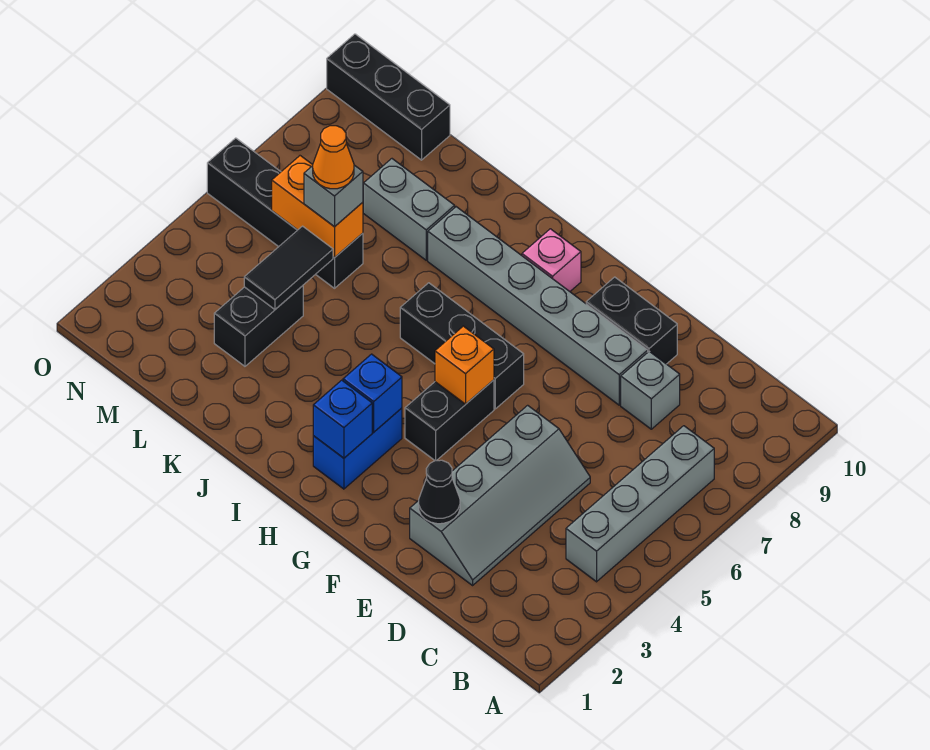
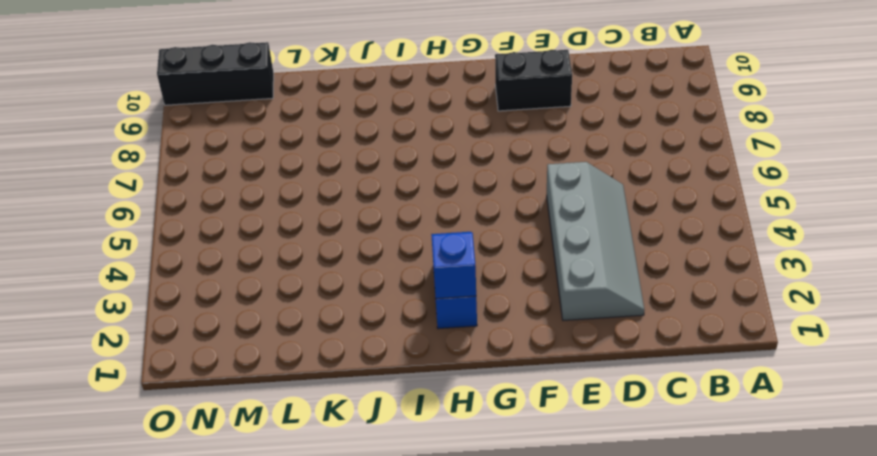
none -> grey brick B4:B7 level 1
none -> grey brick D8 level 1
none -> grey brick E8:J8 level 1

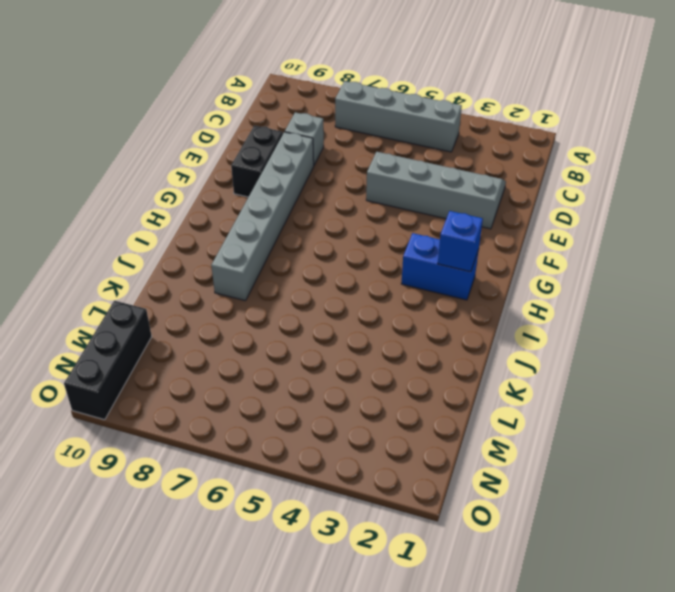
none -> black brick G4:G5 level 1
none -> black brick G6:I6 level 1
none -> pink brick H9 level 1

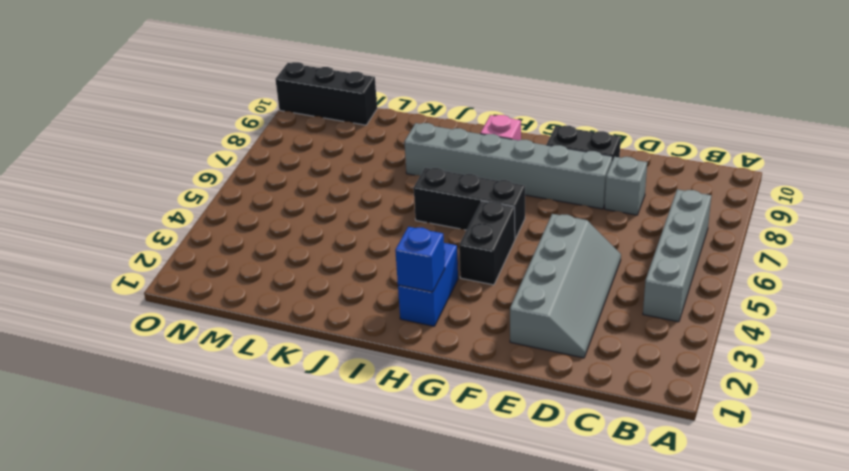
none -> grey brick K8:L8 level 1
none -> black brick L3:L4 level 1
none -> black brick L6:O6 level 1

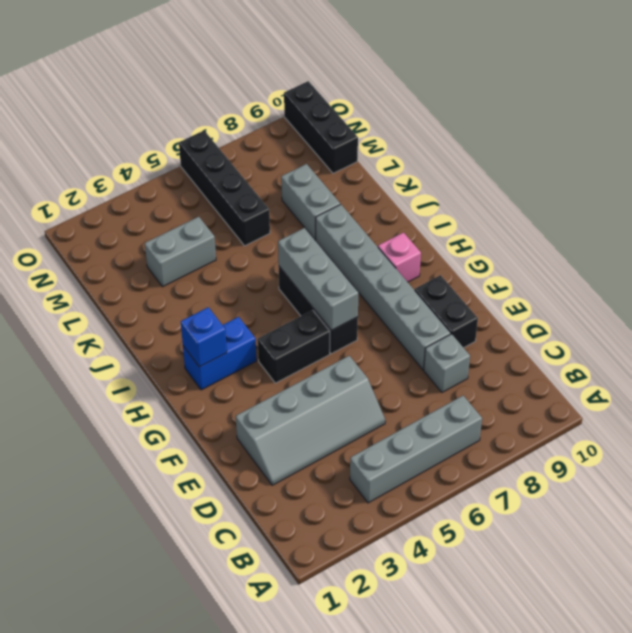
grey brick G6:I6 level 2 -> none
grey brick L3:L4 level 1 -> black brick L3:L4 level 1
none -> black cone E2 level 2
none -> orange brick G5 level 2
none -> blue brick H3 level 2

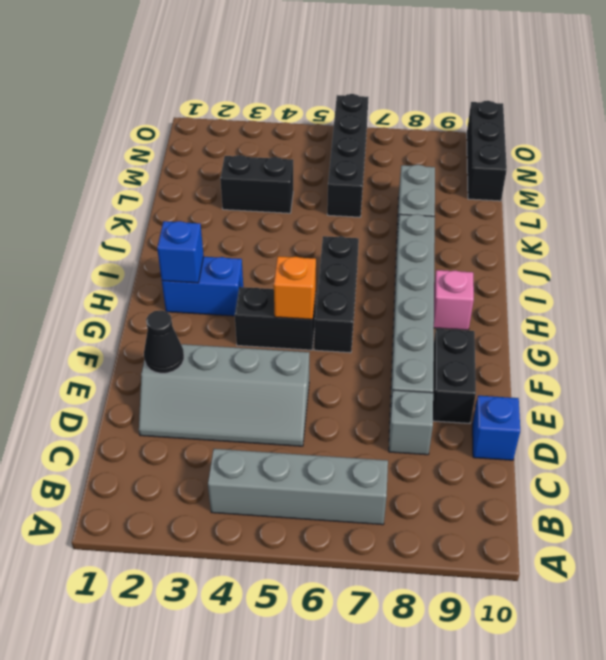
blue brick D10 level 1 -> blue brick H3 level 2
none -> black tile L4:L5 level 2
none -> orange brick L6:M6 level 2
none -> grey brick L6 level 3

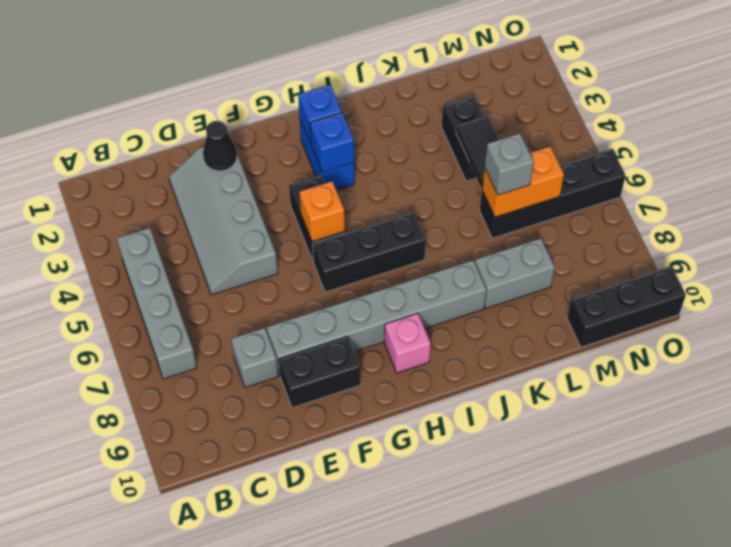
none -> orange cone L6 level 4

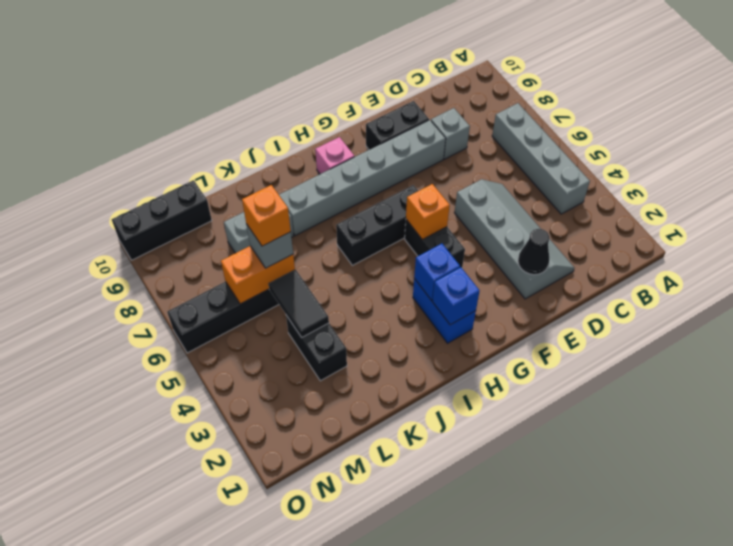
orange brick L6 level 4 -> orange cone L6 level 4

